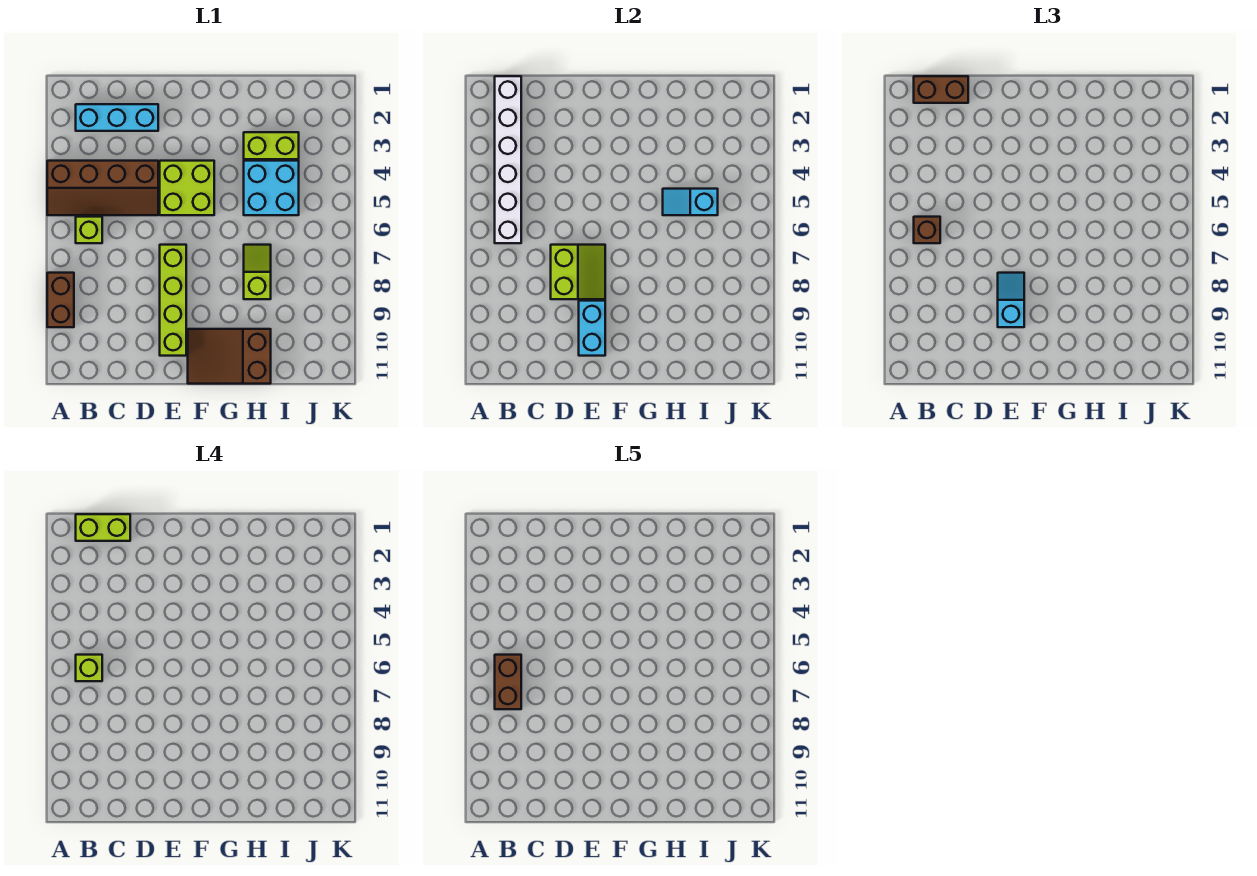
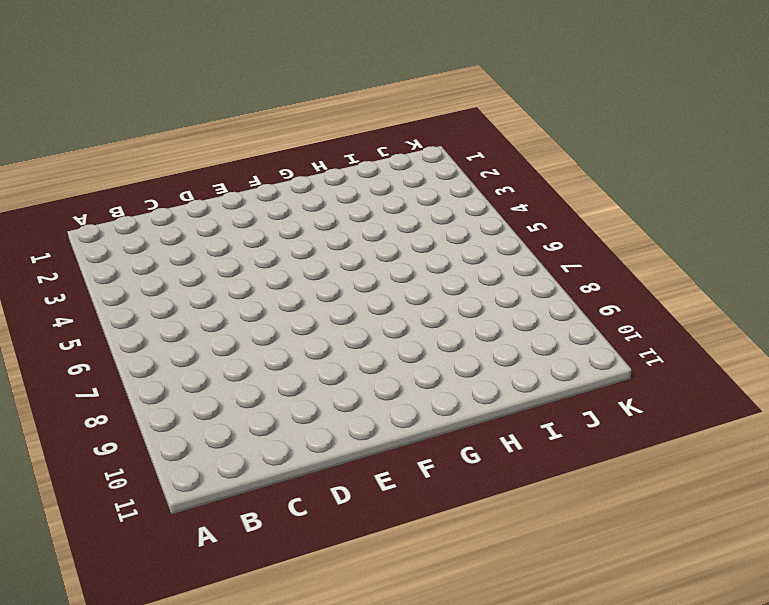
none -> brown slope A4:D5 level 1 top 4
none -> brown brick A8:A9 level 1
none -> cyan brick B2:D2 level 1

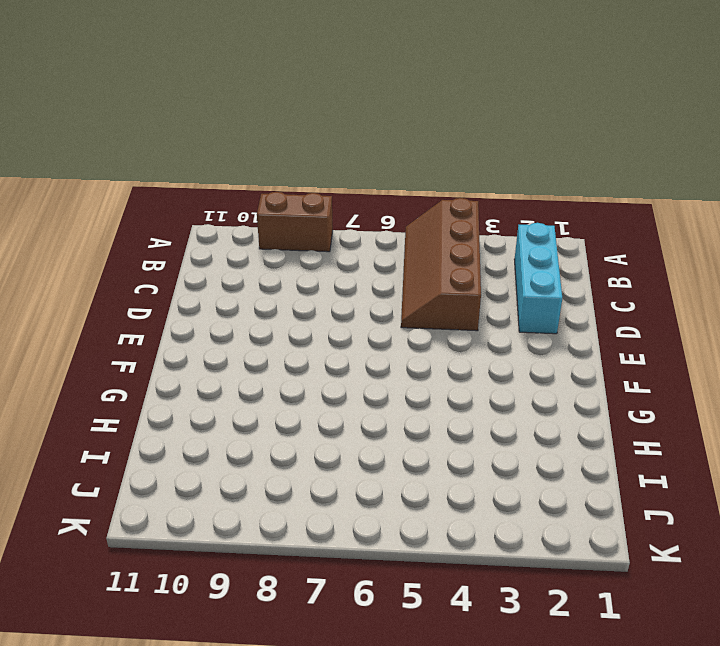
none -> lime brick B6 level 1
none -> lime brick E4:F5 level 1
none -> lime brick E7:E10 level 1

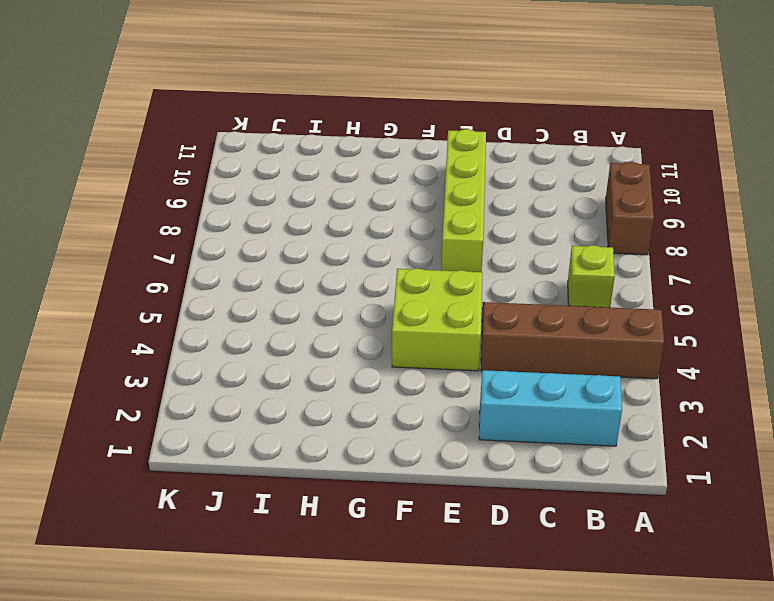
none -> brown slope F10:H11 level 1 top H
none -> lime brick H3:I3 level 1
none -> cyan brick H4:I5 level 1

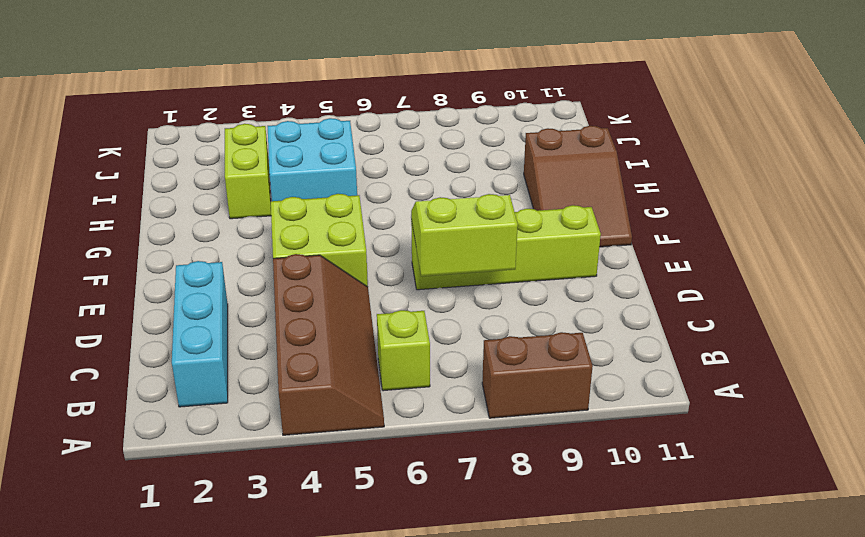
none -> lime slope H7:H8 level 1 top 8
none -> white brick B1:B6 level 2
none -> cyan brick E9:E10 level 2

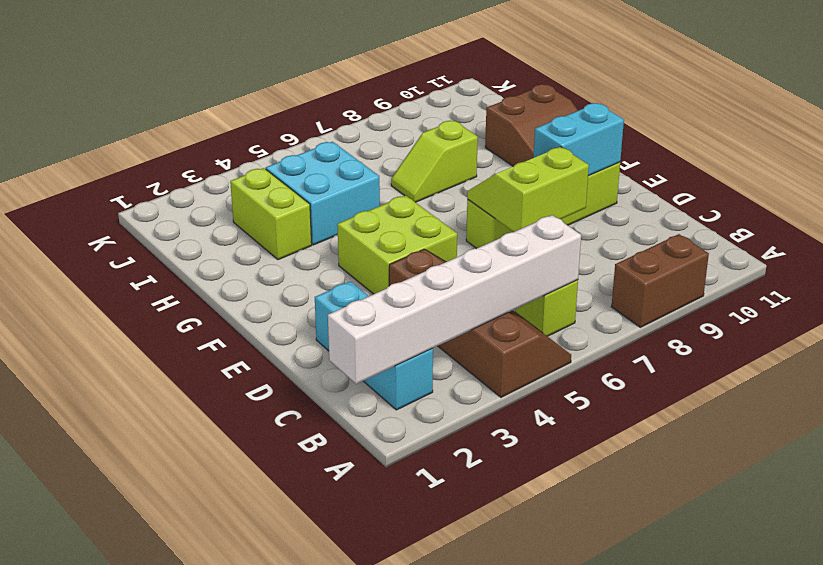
none -> cyan slope H5:I5 level 2 top I
none -> brown brick B1:C1 level 3
none -> brown brick B6 level 3

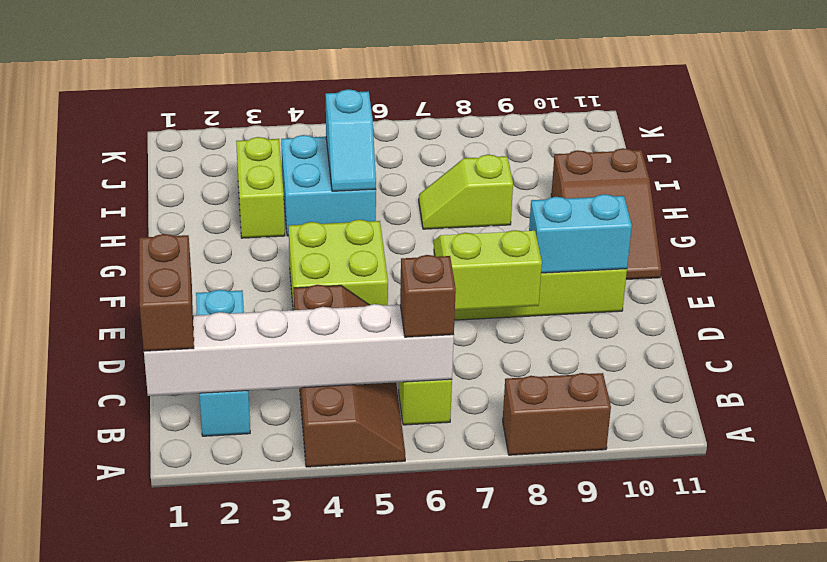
none -> cyan slope E8:E9 level 3 top 9
none -> lime brick B1:C1 level 4
none -> lime brick B6 level 4

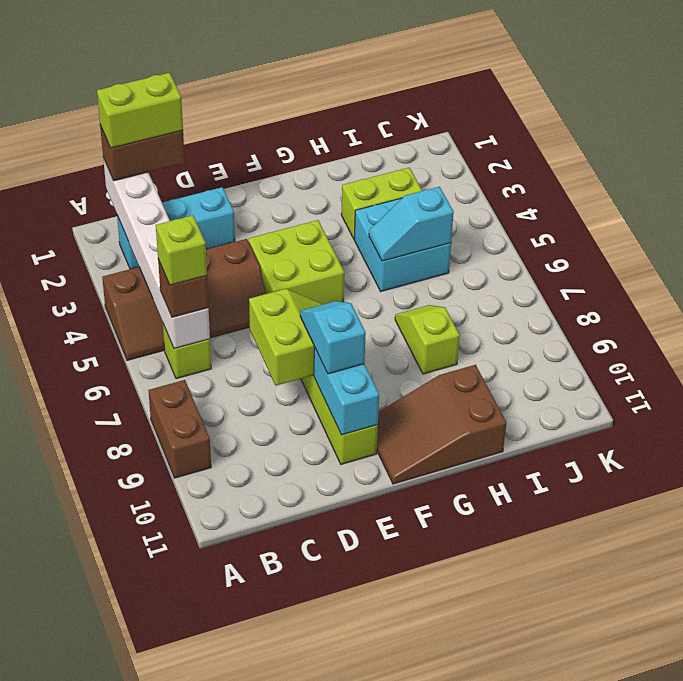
none -> brown brick B6:B7 level 5

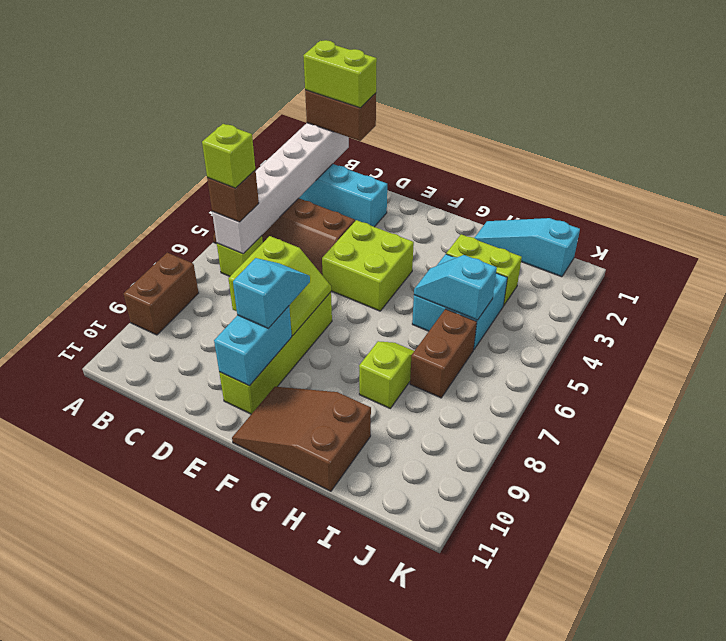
cyan slope H1:J1 level 1 top J -> none
brown brick I6:I7 level 1 -> brown brick B6:B7 level 5

